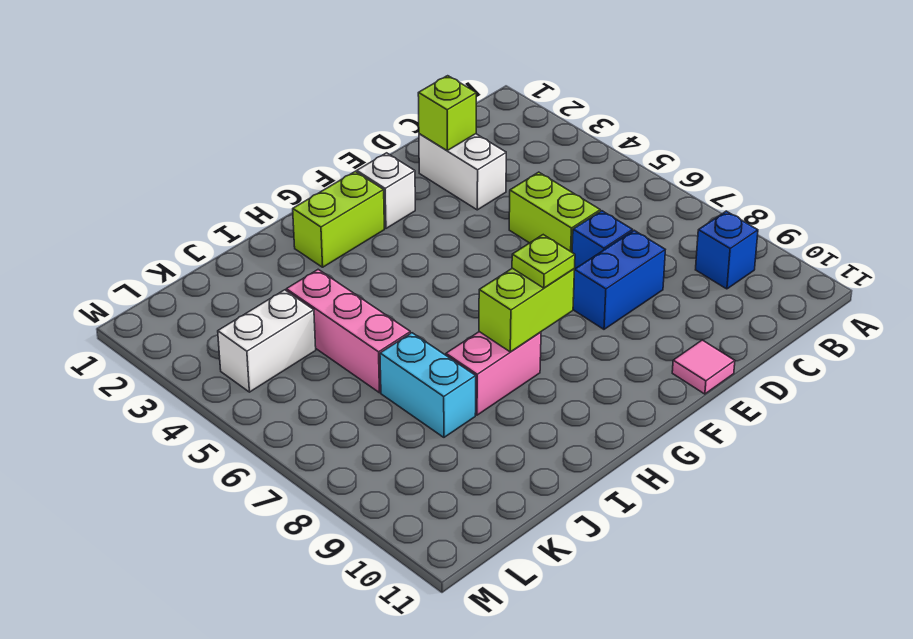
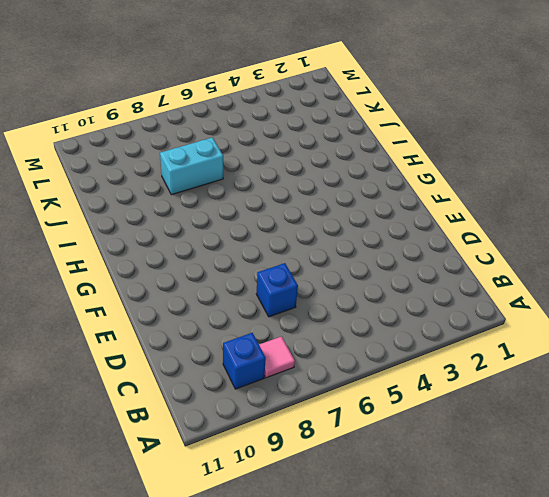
pink tile B8 level 1 -> pink tile E11 level 1
none -> white brick D2:D3 level 1
none -> lime brick D5:D6 level 1
none -> blue brick D8:E8 level 1

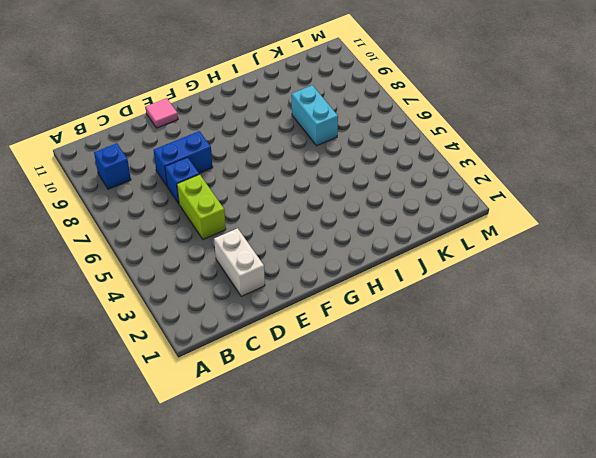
none -> white brick F2 level 1
none -> lime brick G2:H2 level 1
none -> pink brick H8:I8 level 1

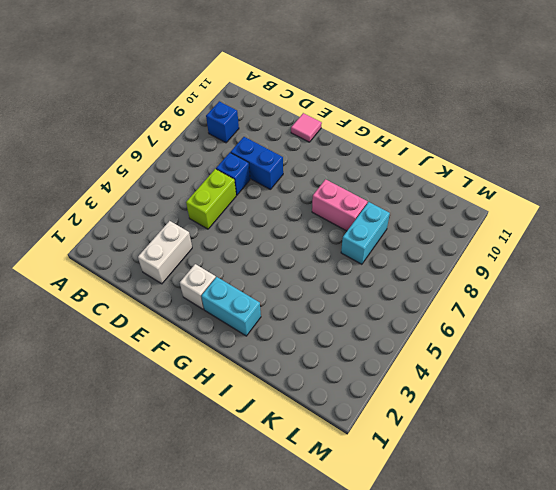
cyan brick G2:H2 level 1 -> lime brick G2:H2 level 1
none -> pink brick J4:J6 level 1
none -> white brick K4:L4 level 1
none -> lime brick D2 level 2

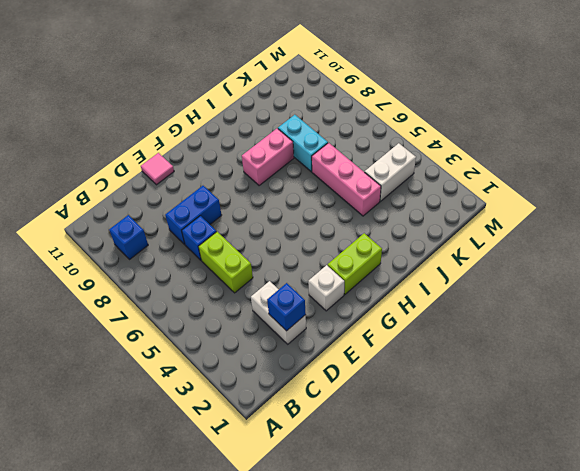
blue brick D2 level 2 -> lime brick D2 level 2
none -> lime brick G8:H8 level 2
none -> lime plate G8 level 3

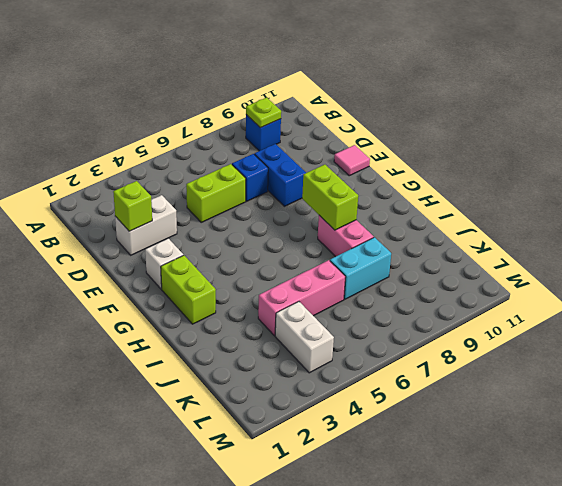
lime plate B9 level 2 -> lime plate G8 level 3

